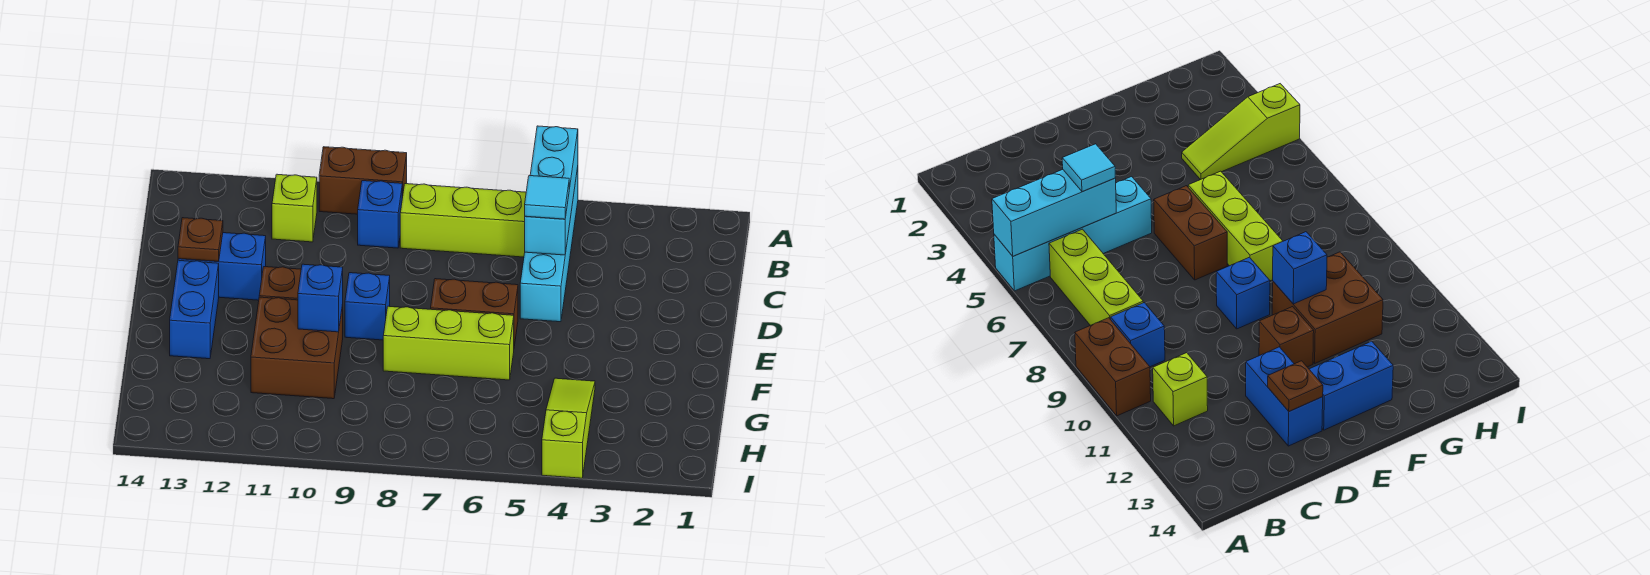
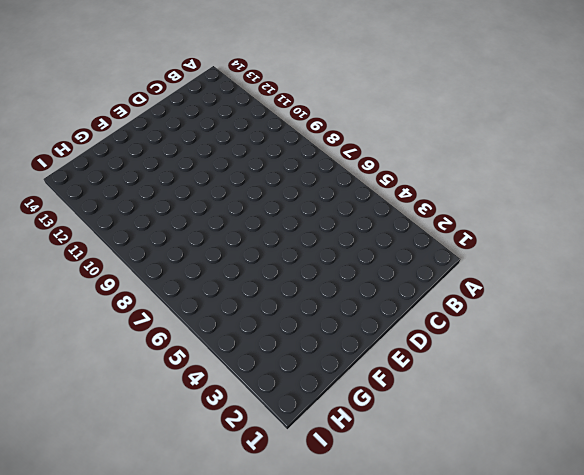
none -> cyan brick A5:D5 level 1
none -> brown brick A9:A10 level 1
none -> lime brick B6:B8 level 1

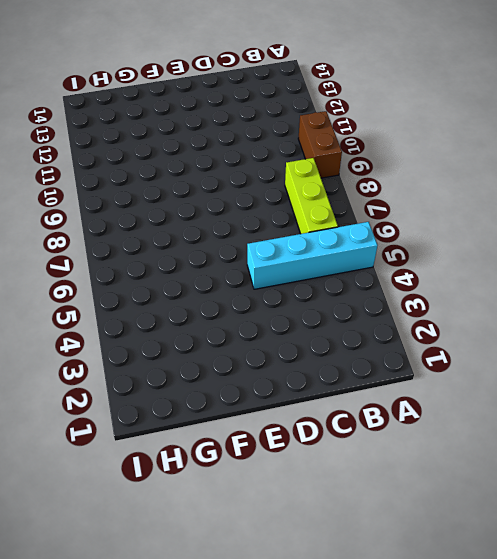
none -> blue brick B9 level 1
none -> lime brick B11 level 1
none -> blue brick D12:D13 level 1

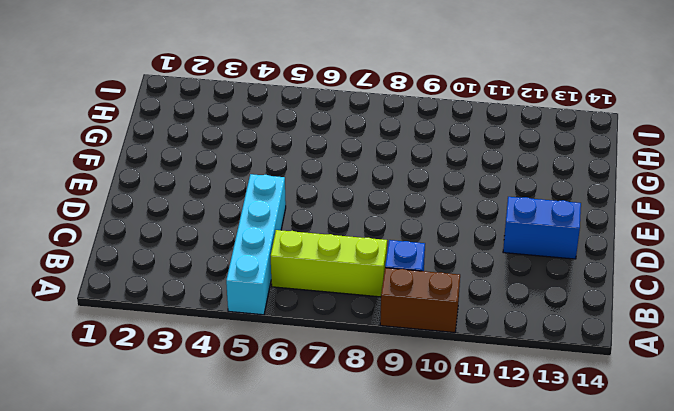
none -> lime brick B11 level 1
none -> brown brick E6:E7 level 1
none -> blue brick E9 level 1

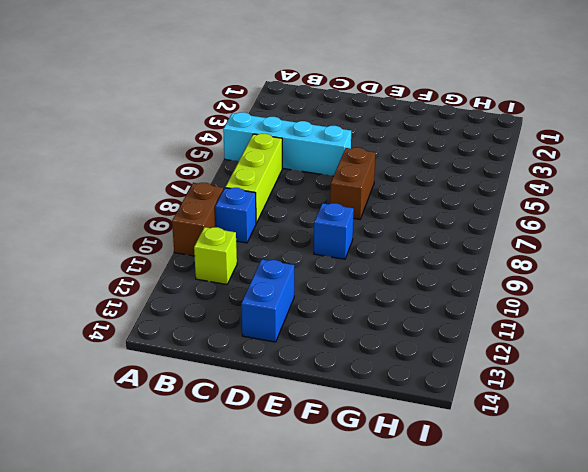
none -> brown brick E11 level 1
none -> blue brick E13:F13 level 1
none -> lime brick F6:F8 level 1

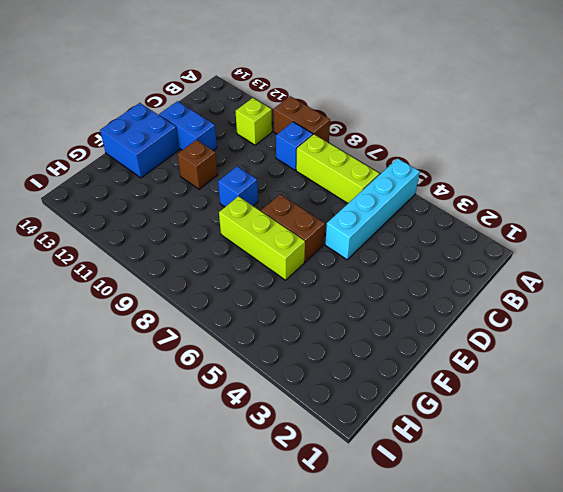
blue brick E13:F14 level 1 -> blue brick E13:F13 level 1
none -> brown brick F10:G11 level 1
none -> lime slope G4:I4 level 1 top I
none -> cyan brick A5:C5 level 2

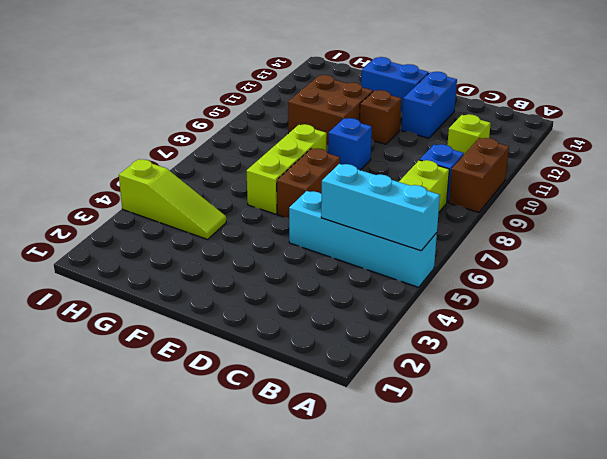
none -> brown plate D13 level 2
none -> blue brick F10 level 2
none -> cyan tile C5 level 3

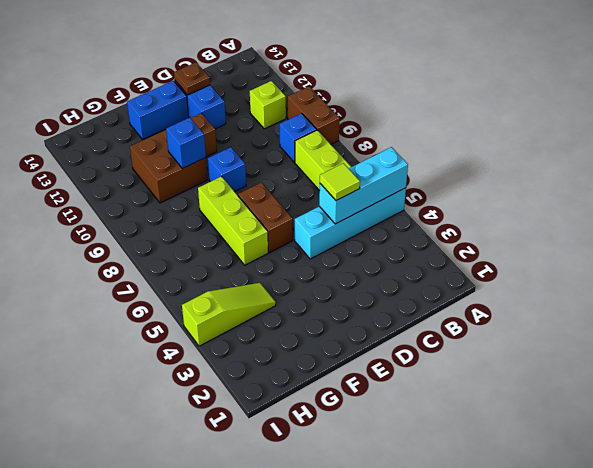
lime tile C5 level 3 -> cyan tile C5 level 3

